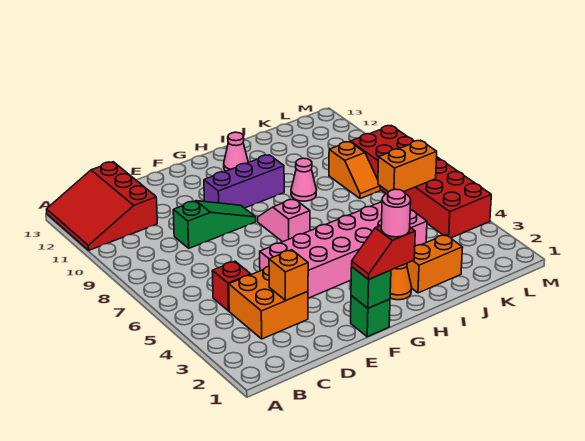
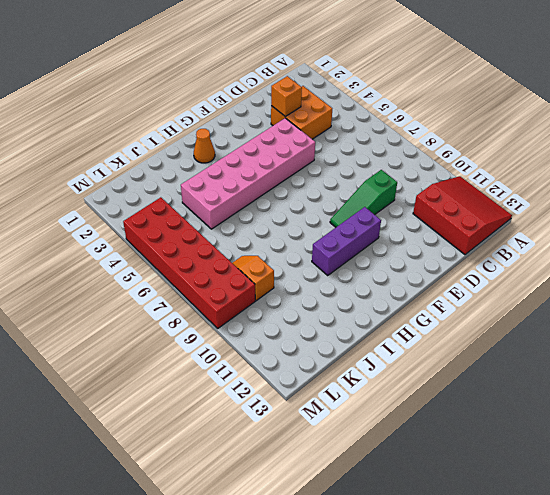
none -> red brick C5 level 1
none -> green brick F1 level 1
none -> pink slope G7:G8 level 1 top 7

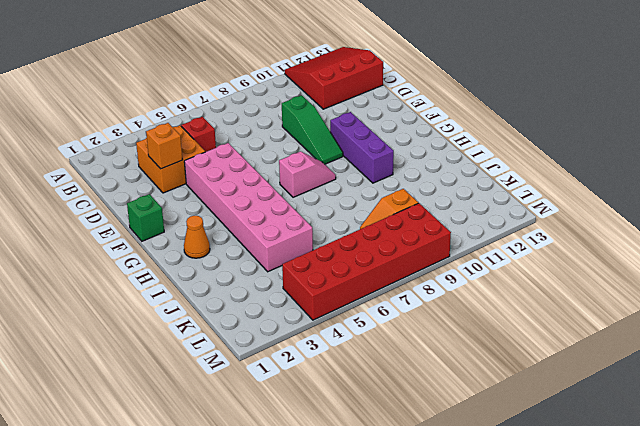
none -> pink cone H12 level 1
none -> orange brick I2:J2 level 1
none -> pink cone I9 level 1

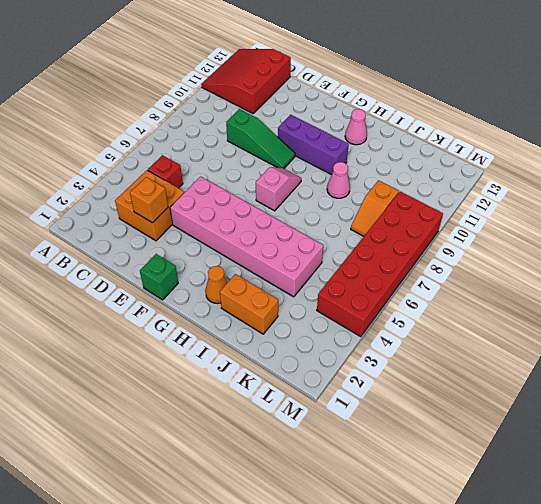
none -> green brick F1 level 2
none -> orange brick K6:L6 level 2
none -> red slope F1:G1 level 3 top G

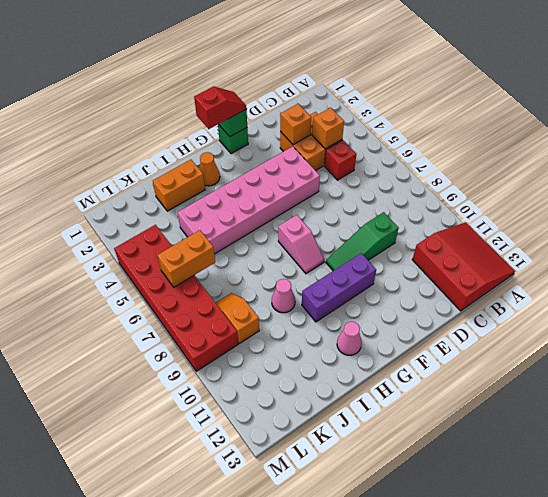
orange brick C4 level 2 -> none
none -> pink round brick G1 level 4

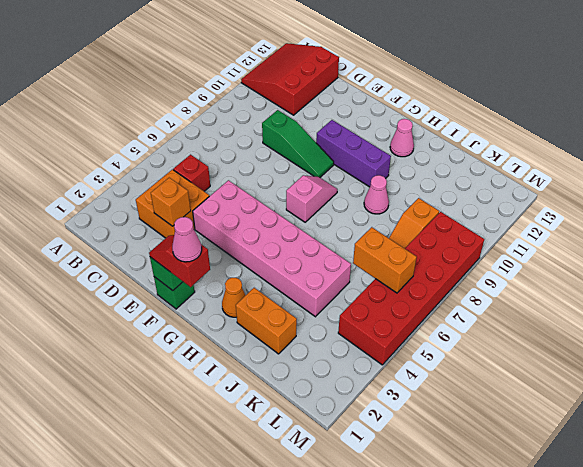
pink cone G1 level 4 -> pink round brick G1 level 4

